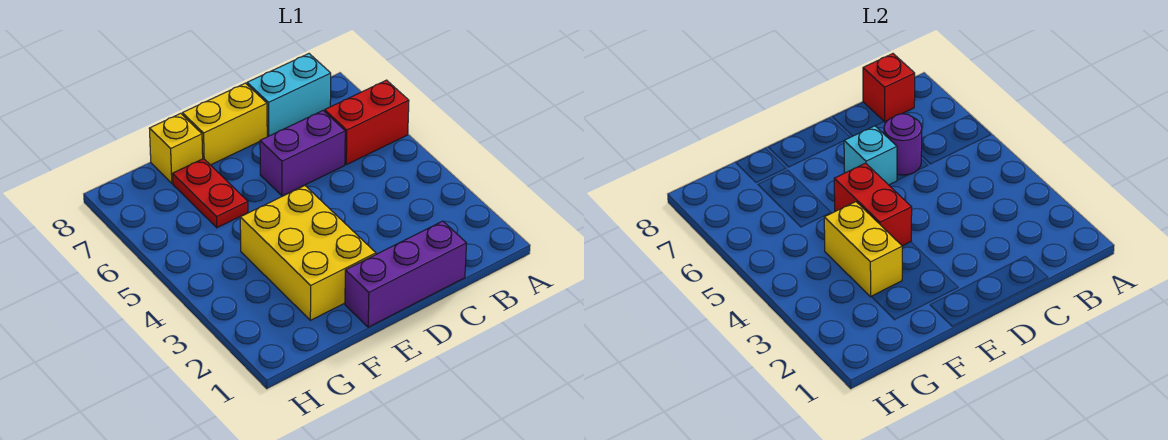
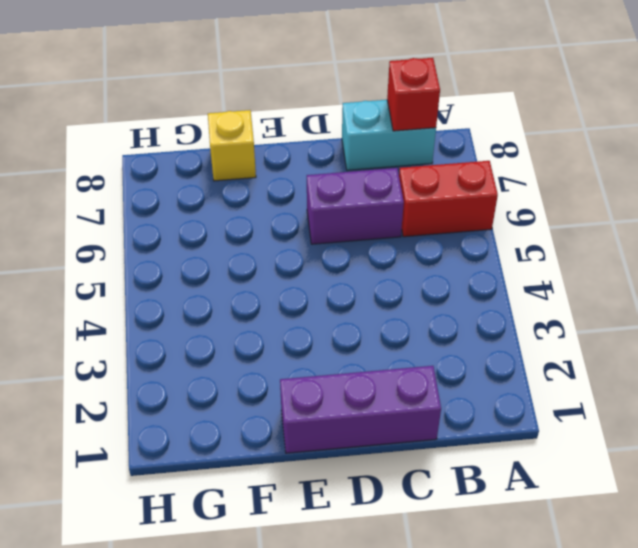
none -> yellow brick D8:E8 level 1
none -> yellow brick E2:F4 level 1
none -> red plate F6:F7 level 1

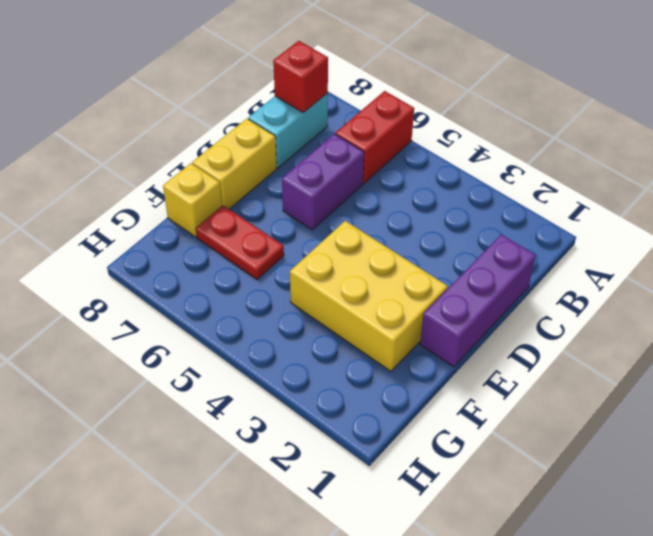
none -> purple round brick C6 level 2
none -> cyan brick D6 level 2
none -> red brick E4:E5 level 2

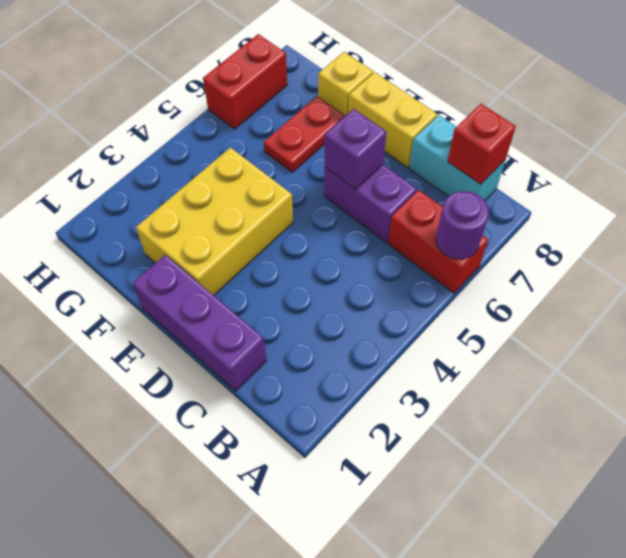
purple round brick A6 level 2 -> purple round brick C6 level 2
purple brick D6 level 2 -> cyan brick D6 level 2
red brick H6:H7 level 1 -> red brick E4:E5 level 2
none -> yellow brick F3:F4 level 2

